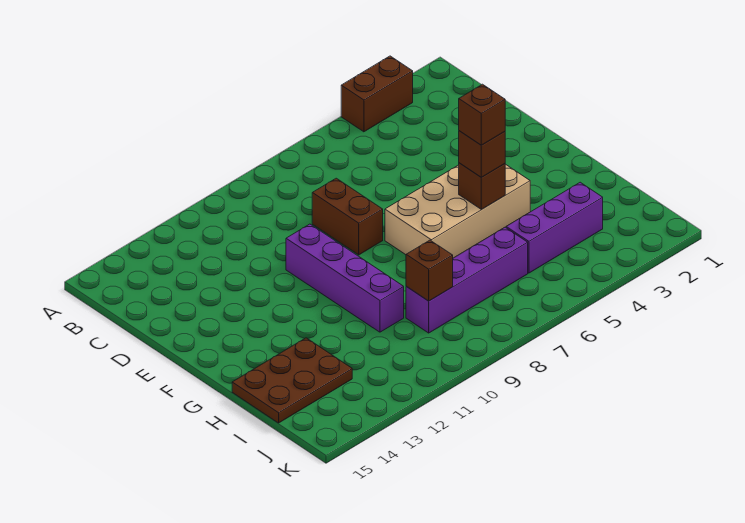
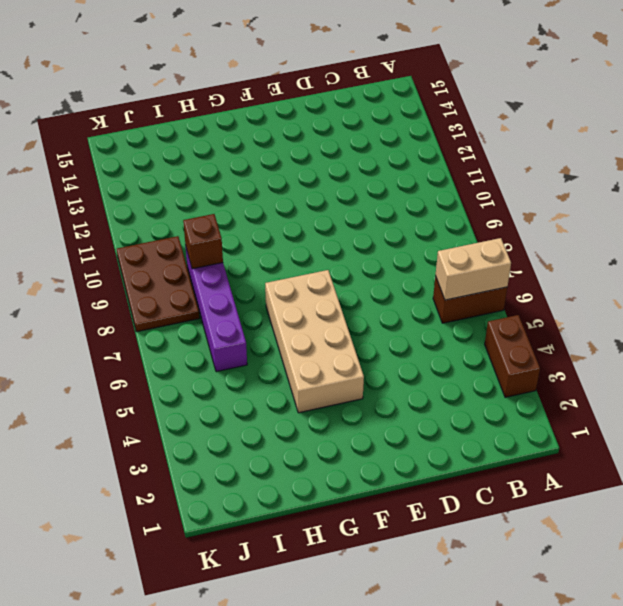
brown brick A6:B6 level 1 -> brown brick D8:E8 level 1
tan brick A6:B6 level 2 -> none
brown plate J8:K10 level 1 -> brown plate H13:I15 level 1
none -> purple brick E10:H10 level 1
none -> purple brick I3:I5 level 1

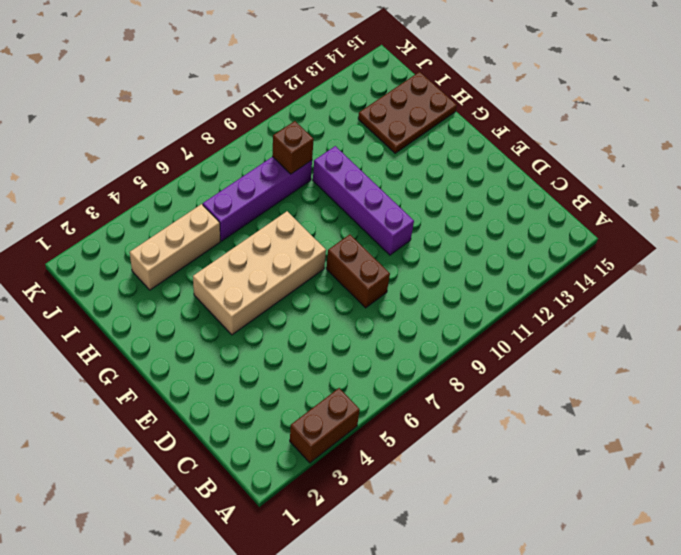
tan brick I3:I5 level 1 -> purple brick I3:I5 level 1
none -> brown brick G5 level 2
none -> brown brick G5 level 3

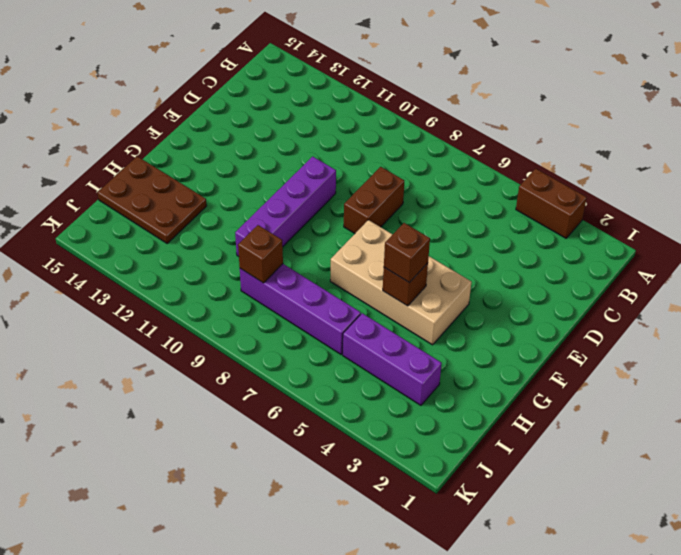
none -> brown brick G5 level 4

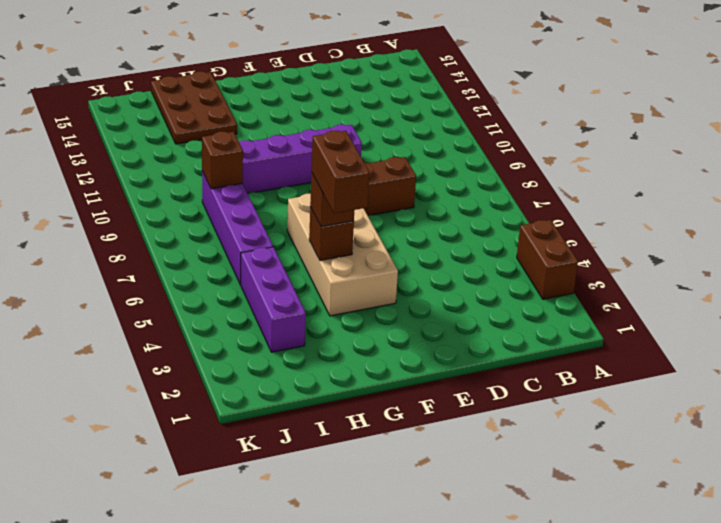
brown brick G4:G5 level 4 -> brown brick G5 level 4

